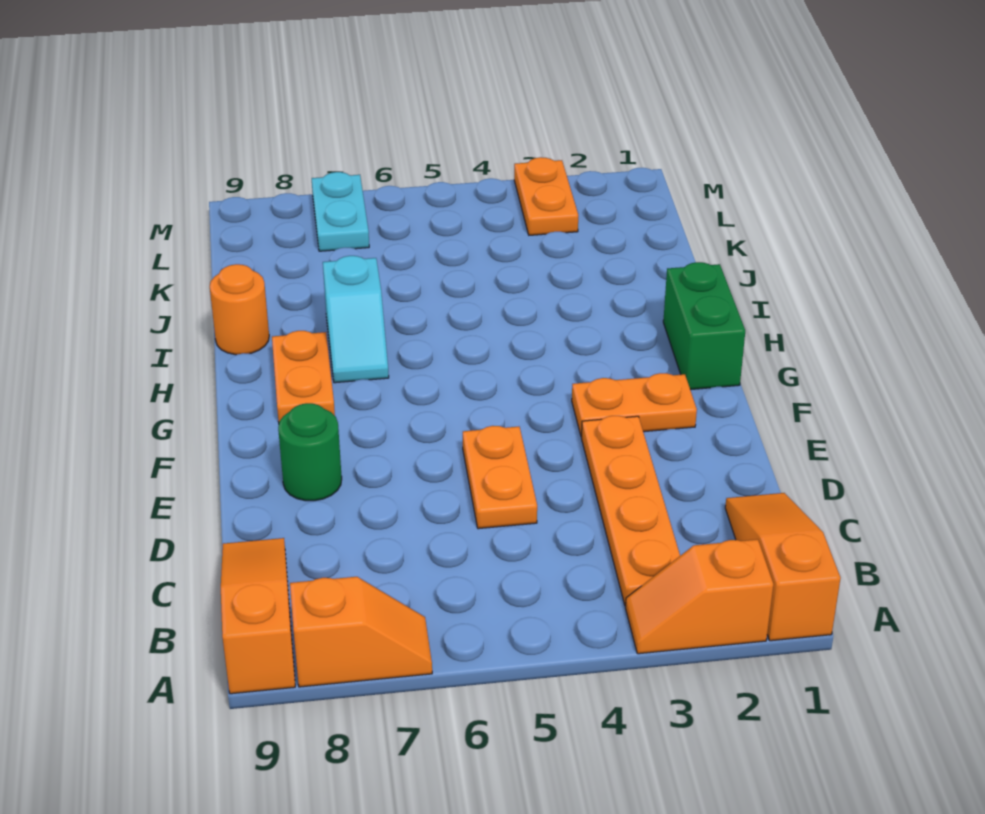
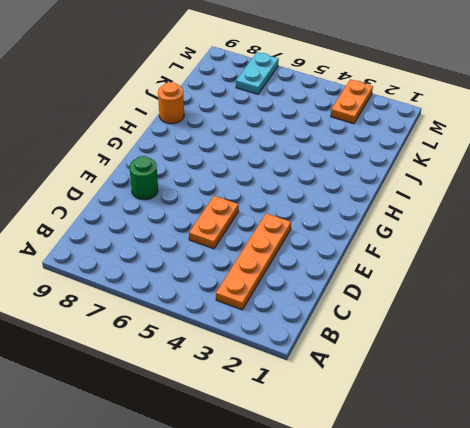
none -> orange slope A1:C1 level 1 top A
none -> orange slope A2:A3 level 1 top 2
none -> orange slope A7:A8 level 1 top 8

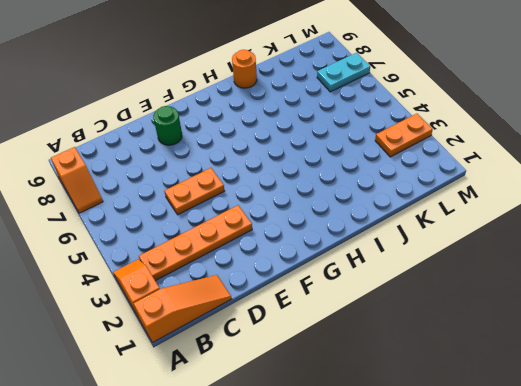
none -> orange slope A9:C9 level 1 top A
none -> orange plate F2:F3 level 1
none -> green brick G1:H1 level 1

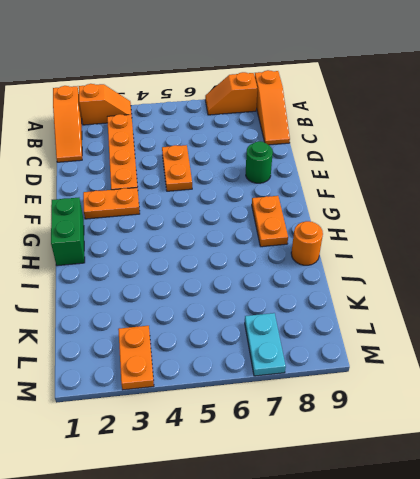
none -> cyan slope H7:I7 level 1 top I

